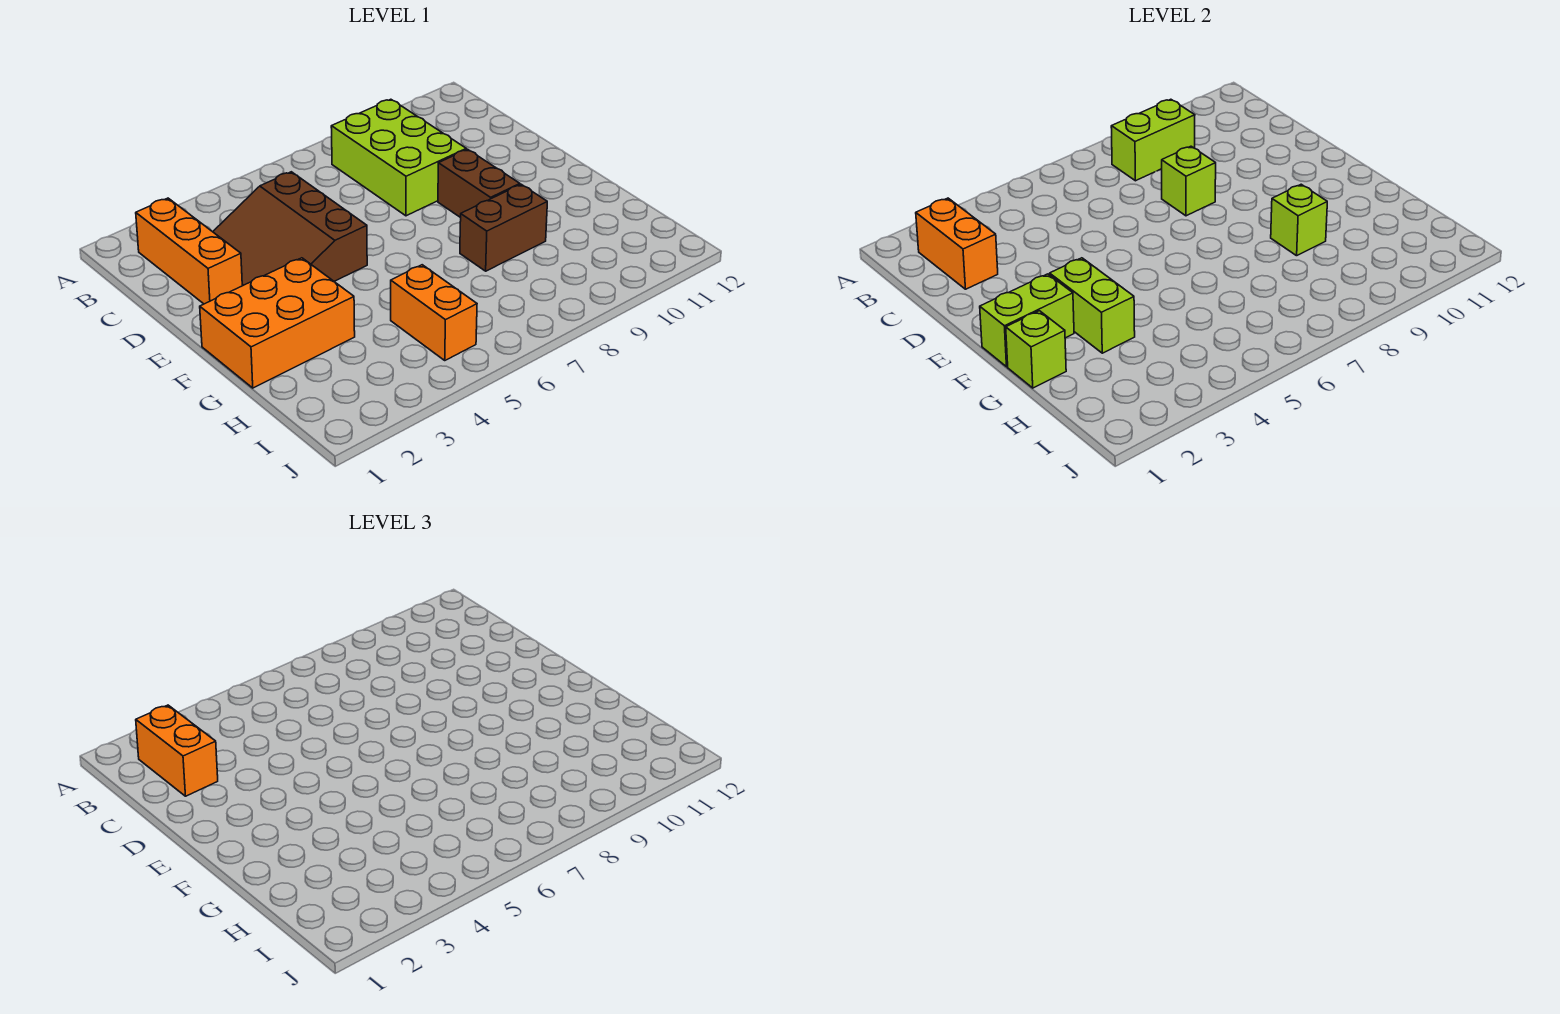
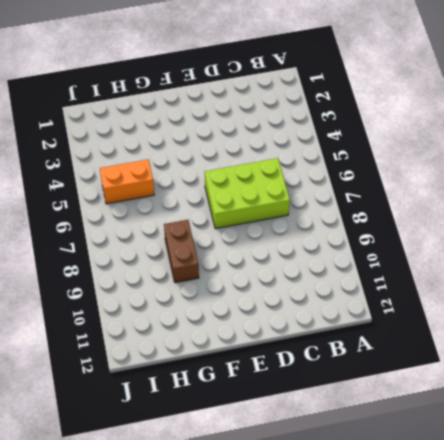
lime brick C6:E7 level 1 -> lime brick B8:D9 level 1
none -> orange brick B2:D2 level 1
none -> brown slope C3:E5 level 1 top 5
none -> brown brick E9:F9 level 1

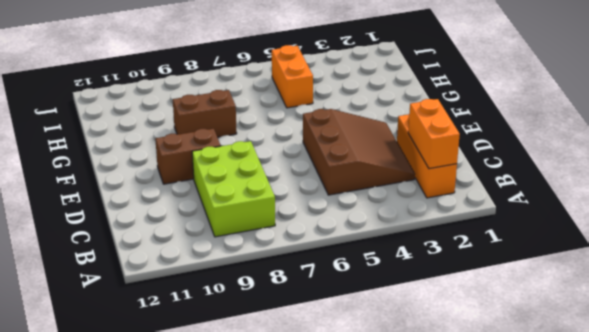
brown brick E9:E10 level 1 -> brown brick E9:F9 level 1
none -> orange brick F1:G3 level 1
none -> lime brick B8:B9 level 2
none -> lime brick D8 level 2

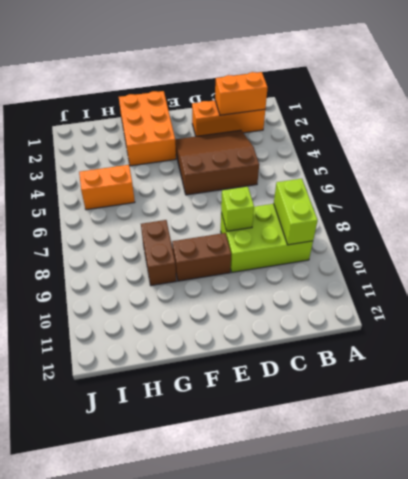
none -> lime brick F1:F2 level 2
none -> lime brick F3:G3 level 2
none -> lime brick G1 level 2

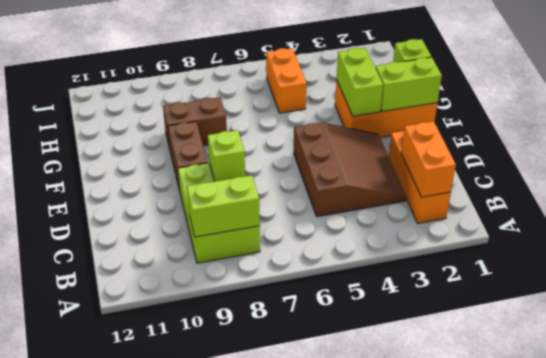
none -> lime brick G9 level 2
none -> orange brick B2:C2 level 3

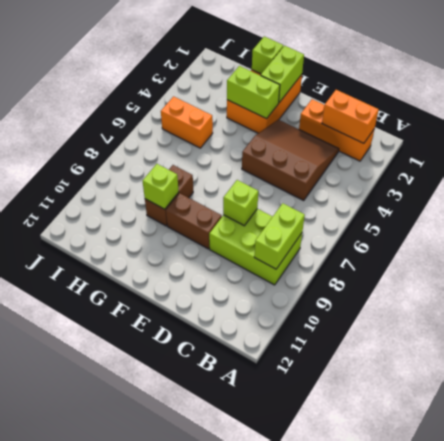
none -> orange brick B2:C2 level 3

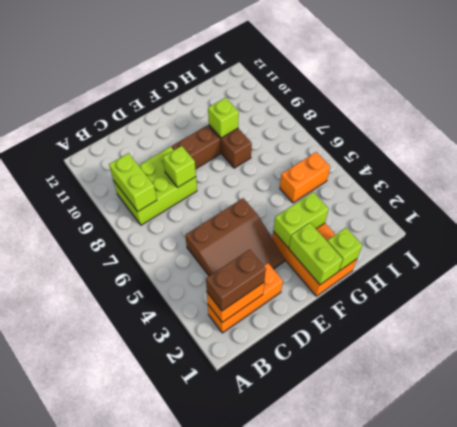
brown brick B2:C2 level 3 -> orange brick B2:C2 level 3

